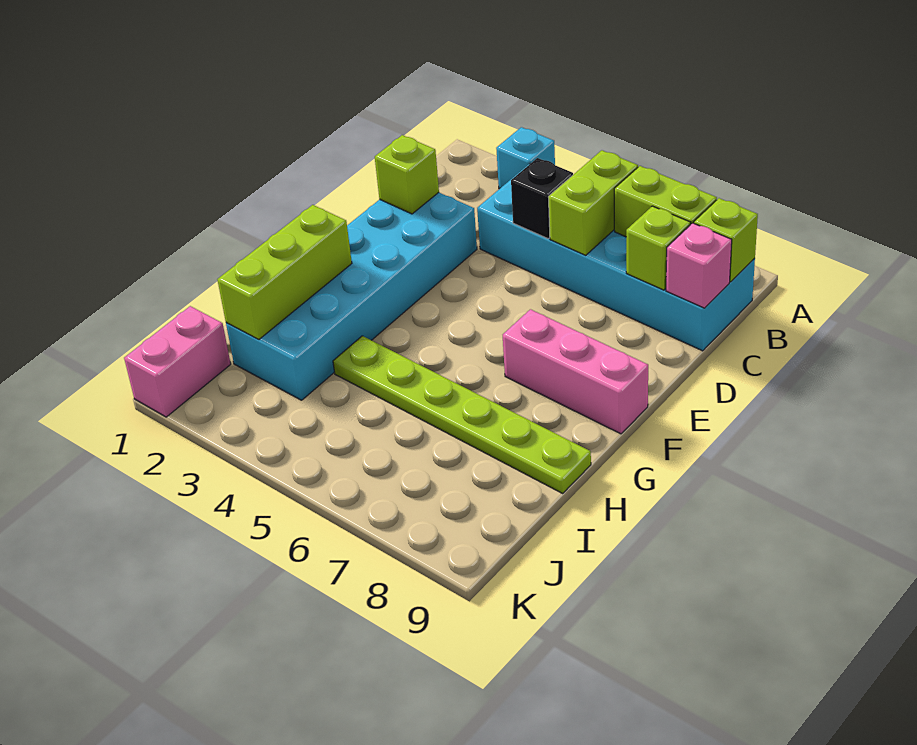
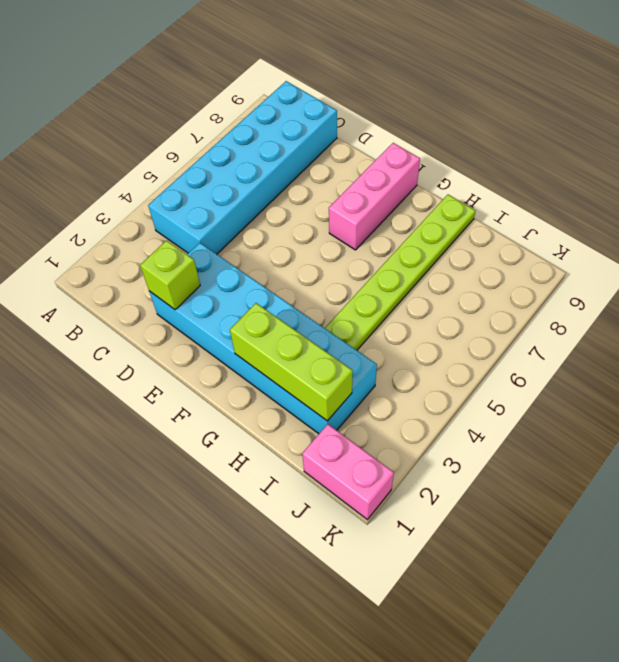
none -> cyan brick A3 level 1
none -> lime brick B6:C6 level 2
none -> lime brick B7:B8 level 2

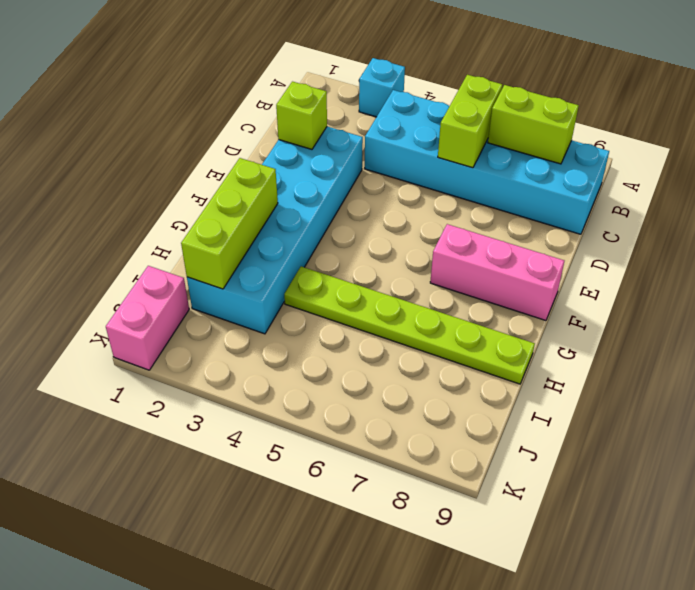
none -> lime brick B9 level 2
none -> black brick C5 level 2
none -> lime brick C8 level 2

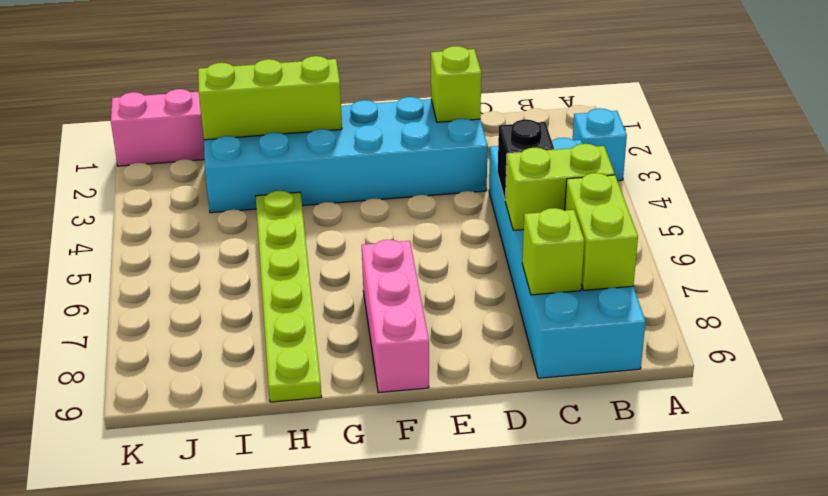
none -> lime brick B9 level 2
none -> pink brick C9 level 2

